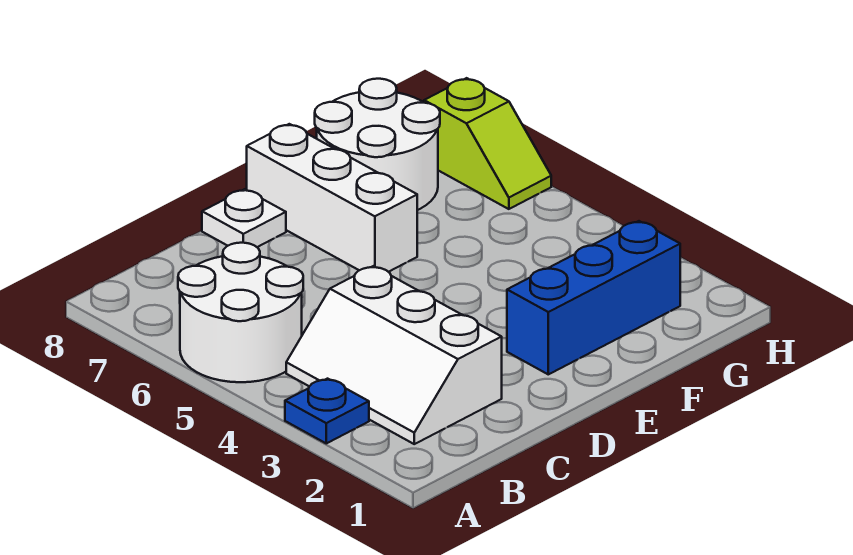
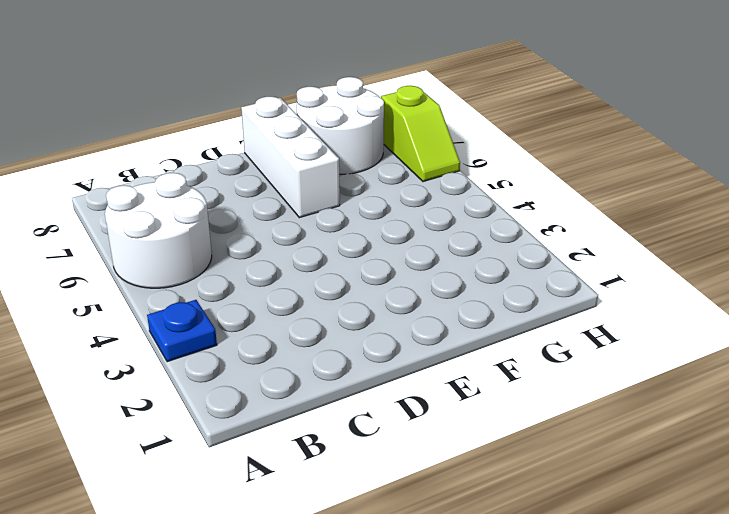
none -> white slope B2:C4 level 1 top C
none -> white plate D8 level 1

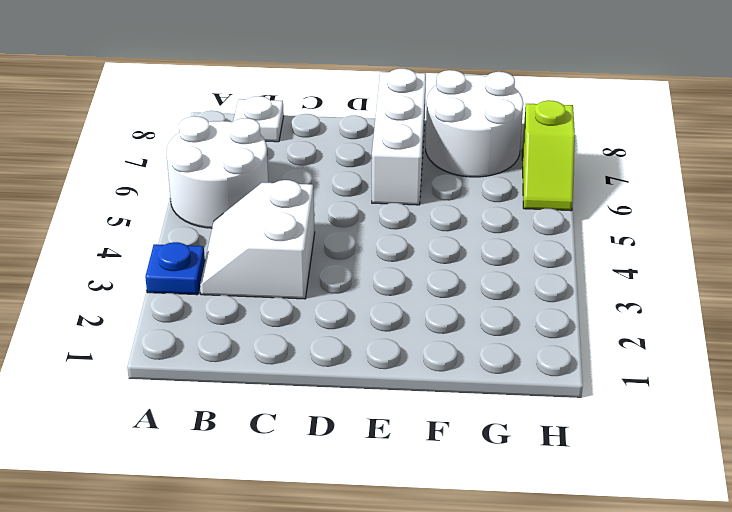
white slope B3:C4 level 1 top C -> white slope B2:C4 level 1 top C
white plate B8 level 1 -> white plate D8 level 1
none -> blue brick E2:G2 level 1

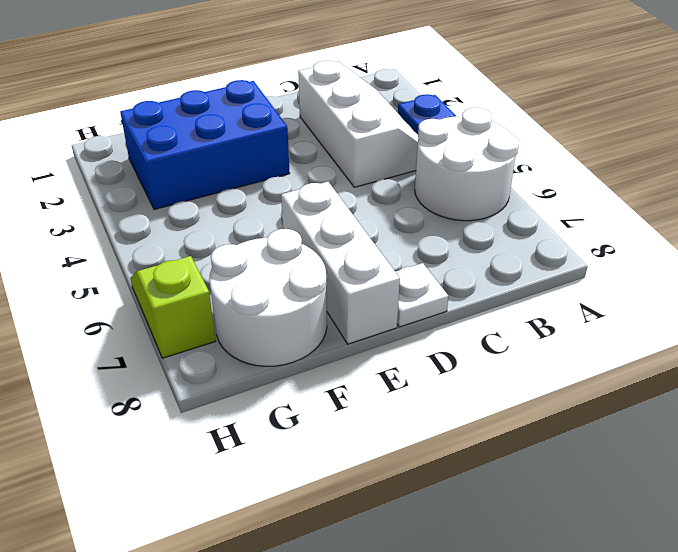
blue brick E2:G3 level 1 -> blue brick E2:G2 level 1

